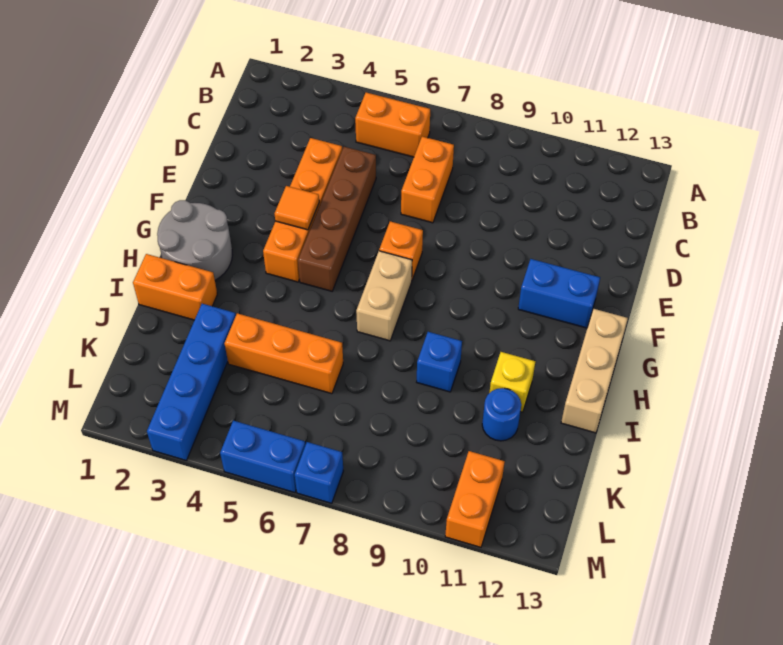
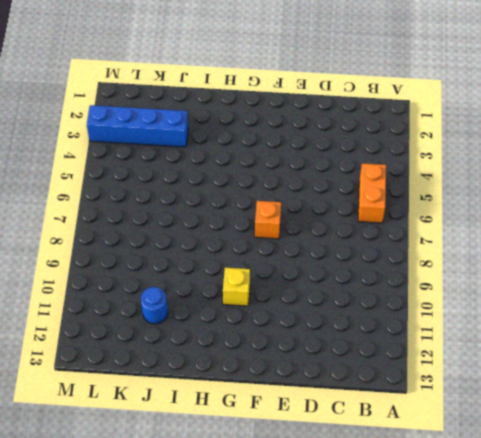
yellow brick G10 level 1 -> yellow brick I11 level 1
none -> orange brick C7:D7 level 1
none -> orange brick D4:G4 level 1
none -> brown brick D5:G5 level 1

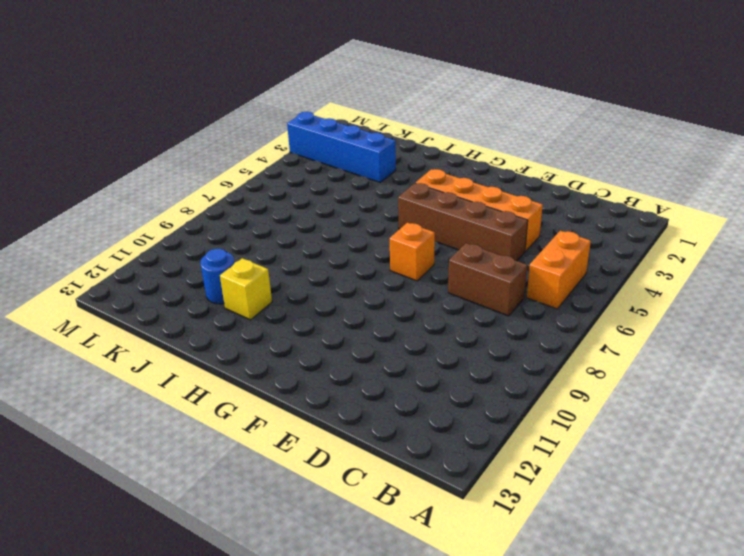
brown brick C7:D7 level 1 -> orange brick C7:D7 level 1
none -> blue brick F11:F12 level 1
none -> grey round brick G1:H2 level 1
none -> tan brick G7:H7 level 1

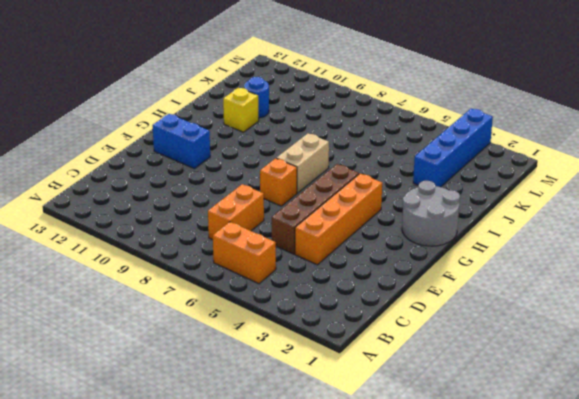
none -> tan brick G13:I13 level 1
none -> orange brick I1:I2 level 1
none -> blue brick I9 level 1

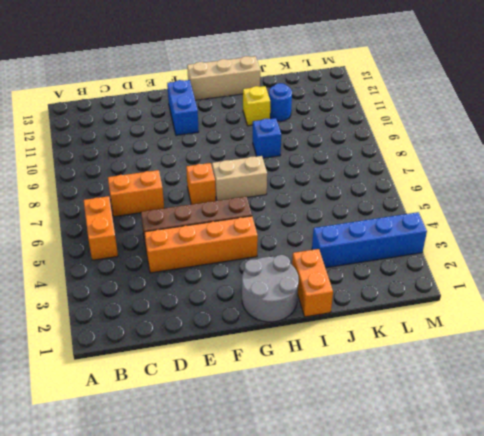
none -> orange brick J4:J6 level 1
none -> orange brick L11:M11 level 1
none -> blue brick M5:M6 level 1

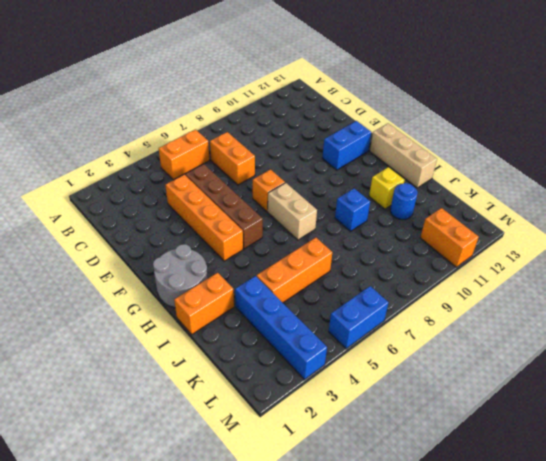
none -> blue brick M7 level 1
none -> orange tile F4 level 2

